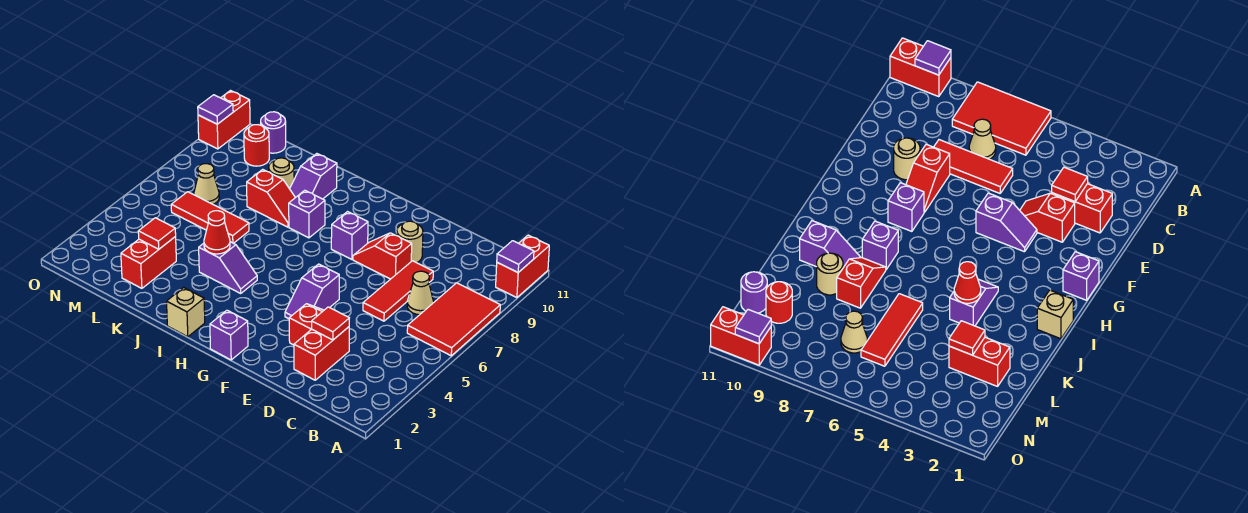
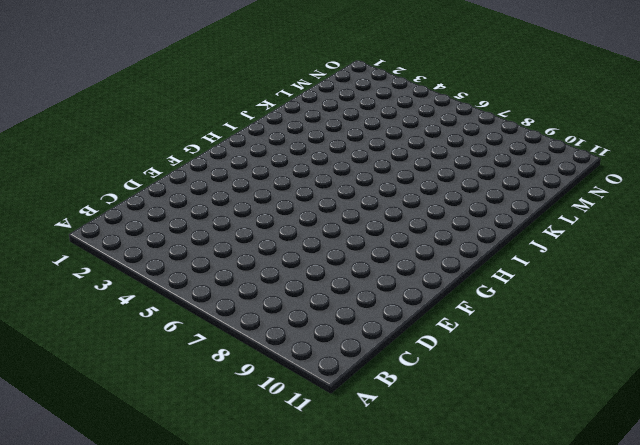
none -> red tile A6:B8 level 1
none -> red brick A10:A11 level 1
none -> tan cone C7 level 1

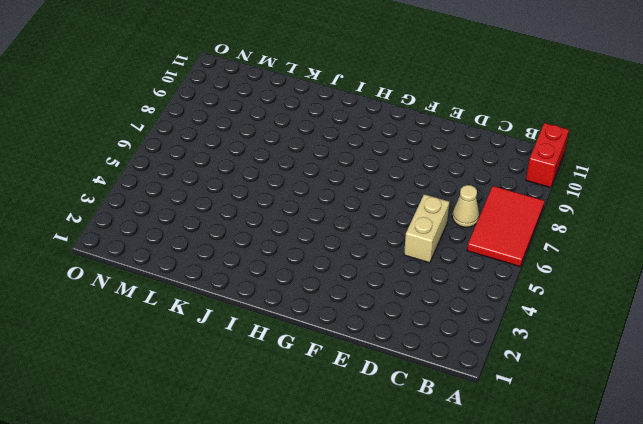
tan brick D5:D6 level 1 -> red tile D6:D8 level 1
none -> red brick D2:D3 level 1
none -> red slope E3:E4 level 1 top 3
none -> red slope E8:F8 level 1 top E

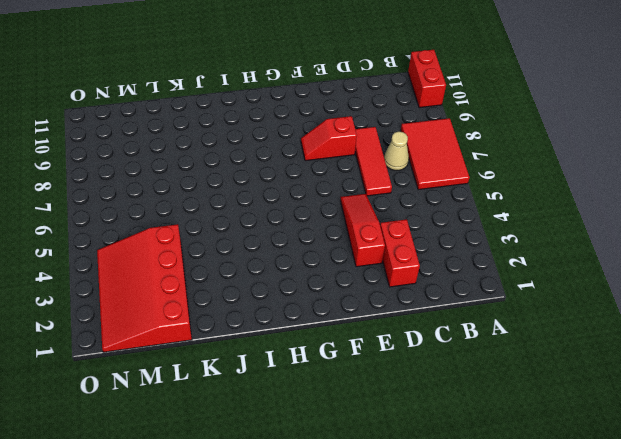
red slope E3:E5 level 1 top 3 -> red slope E3:E4 level 1 top 3
red slope L1:N4 level 1 top L -> red brick L2:L3 level 1
none -> tan round brick E9 level 1
none -> purple slope F4:F5 level 1 top 5
none -> purple brick G1 level 1

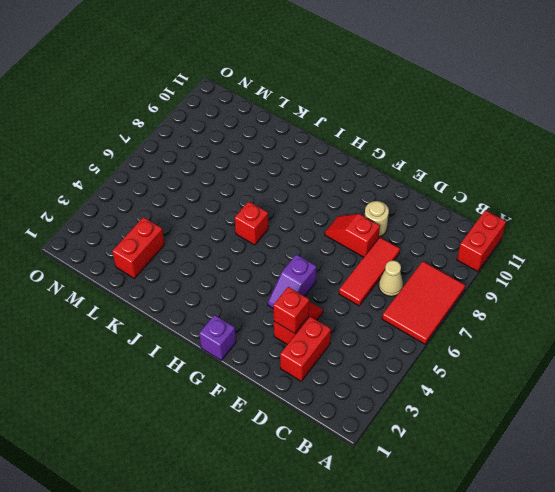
red brick E3 level 2 -> none
red brick I6 level 1 -> none
none -> purple brick G8 level 1
none -> tan brick I1 level 1
none -> purple slope I4:J4 level 1 top J

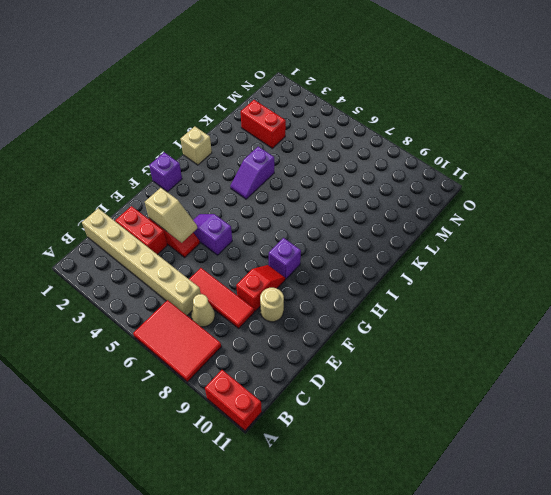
tan brick C1:C6 level 1 -> none
tan slope E3:E4 level 2 top 3 -> none
none -> purple brick I8 level 1
none -> red slope J8:K8 level 1 top K
none -> purple slope J9:J10 level 1 top 10

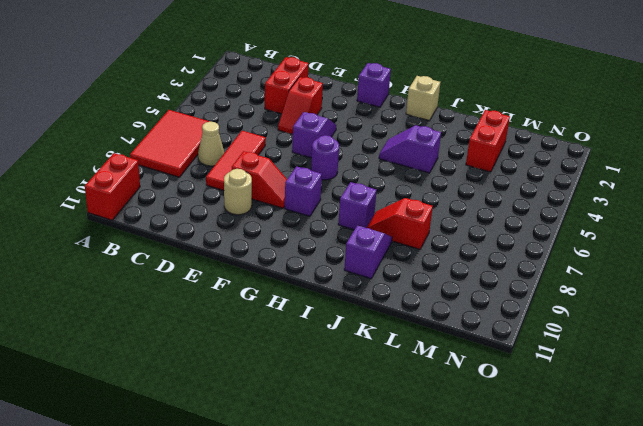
purple round brick G6 level 1 -> purple round brick M11 level 1
none -> red tile K6:M6 level 1
none -> tan round brick K9 level 1
none -> tan cone M7 level 1

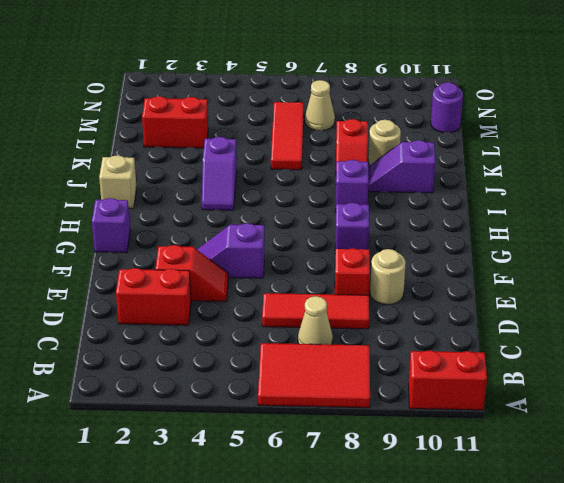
none -> red round brick M10 level 1
none -> red brick O10:O11 level 1
none -> purple tile A10 level 2

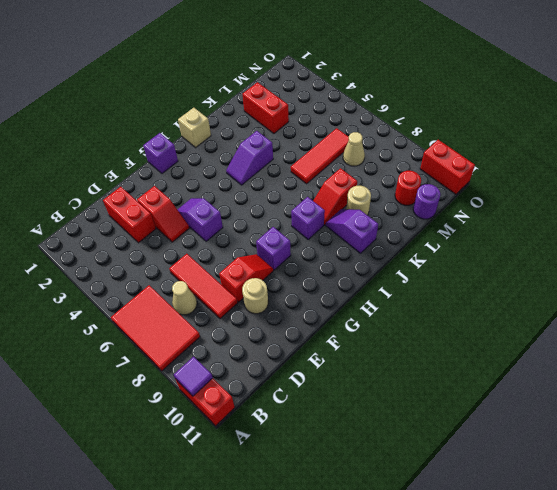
none -> red tile D3 level 2
none -> red cone J4 level 2
none -> red tile L3 level 2

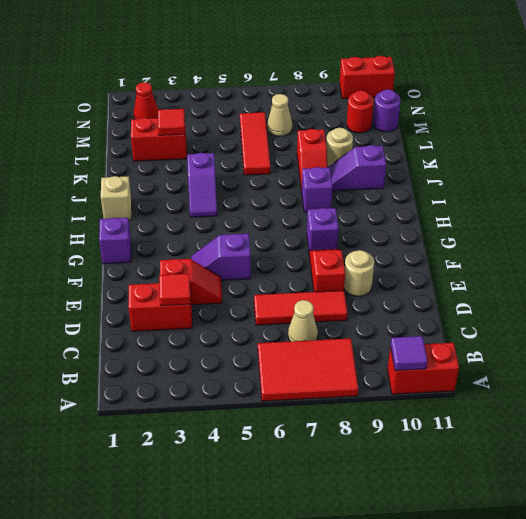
red cone N2 level 1 -> red cone J4 level 2
none -> purple tile O10 level 2

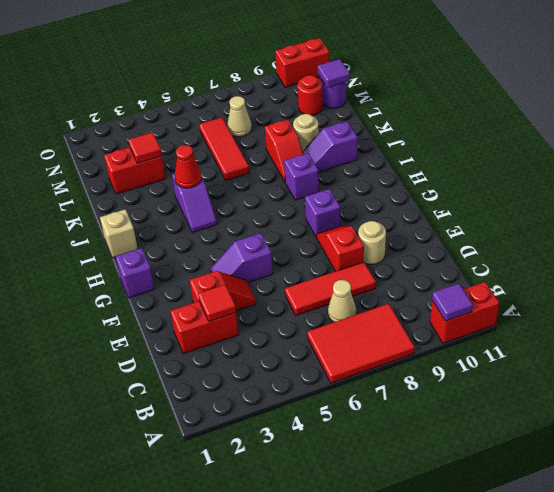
purple tile M11 level 2 -> purple tile O10 level 2

